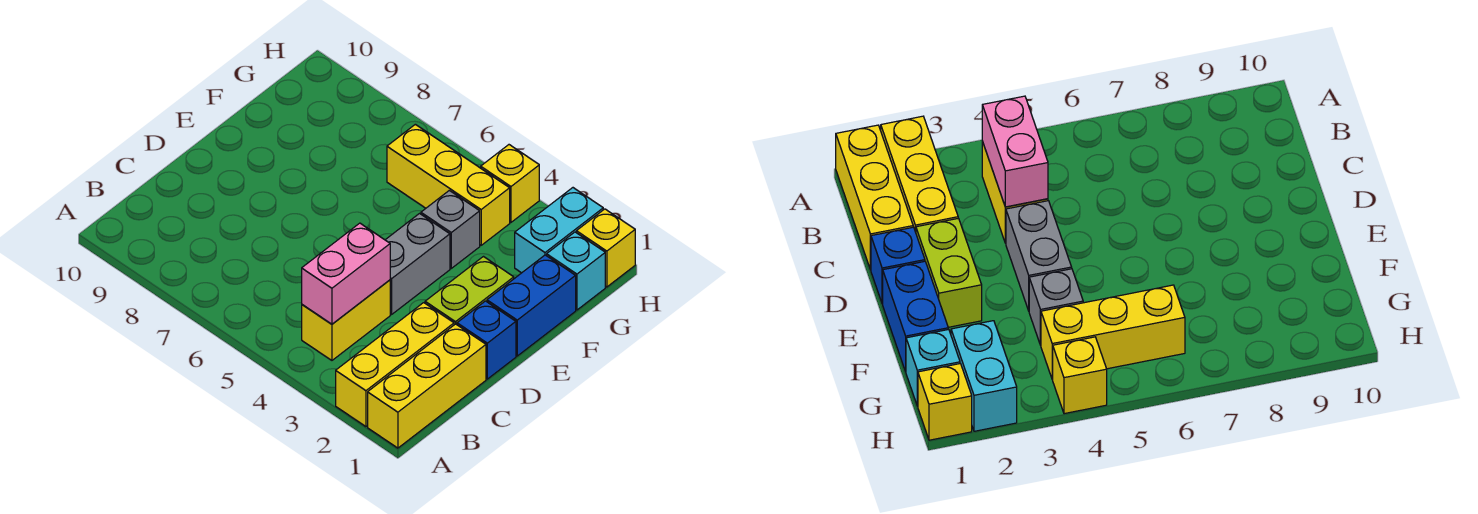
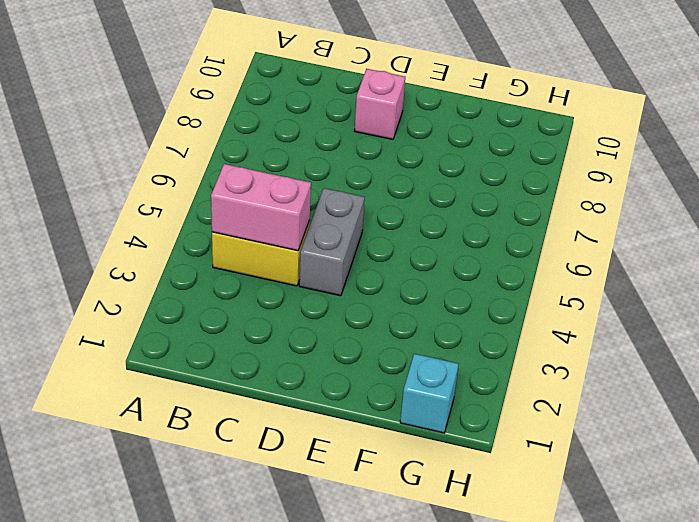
grey brick D4:D5 level 1 -> grey brick D4:E4 level 1
pink brick D9 level 1 -> none
none -> yellow brick A1:C1 level 1
none -> yellow brick A2:C2 level 1
none -> blue brick D1 level 1

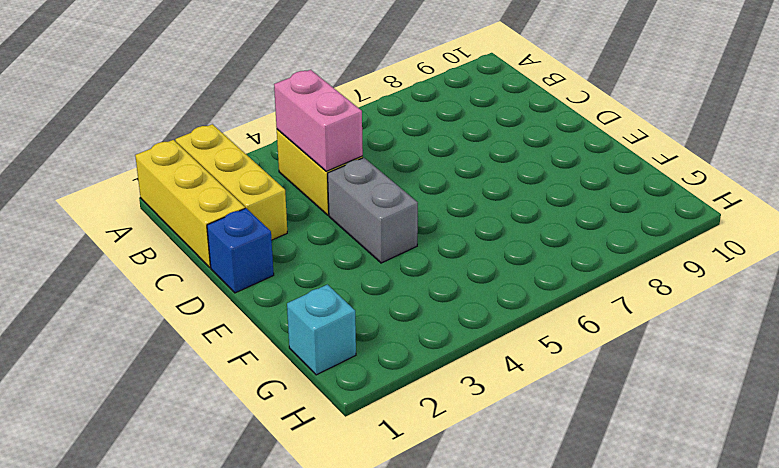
none -> lime brick D2:E2 level 1
none -> blue brick E1:F1 level 1
none -> grey brick F4 level 1

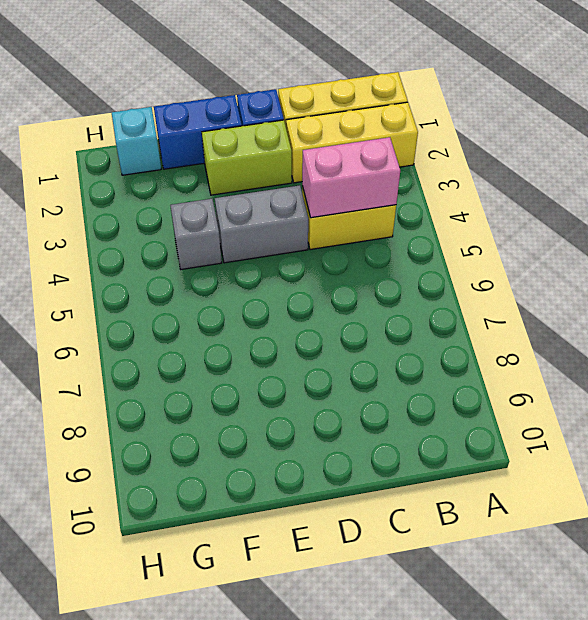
none -> cyan brick G2:H2 level 1
none -> yellow brick G4:G6 level 1
none -> yellow brick H1 level 1

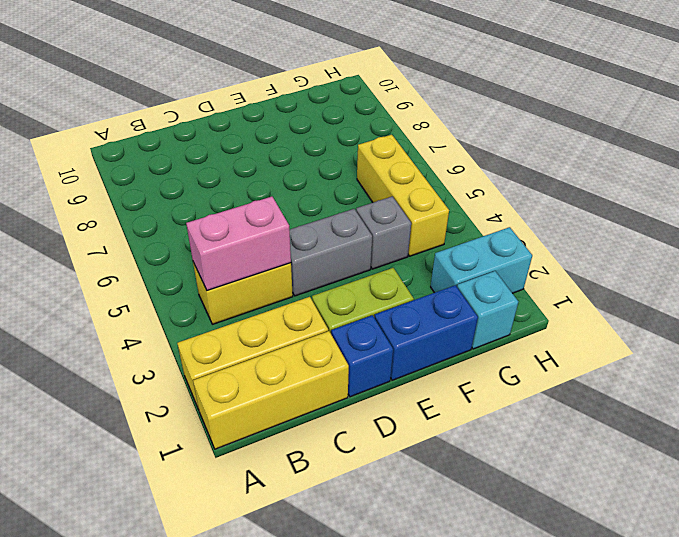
none -> yellow brick H1 level 1
none -> yellow brick H4 level 1

